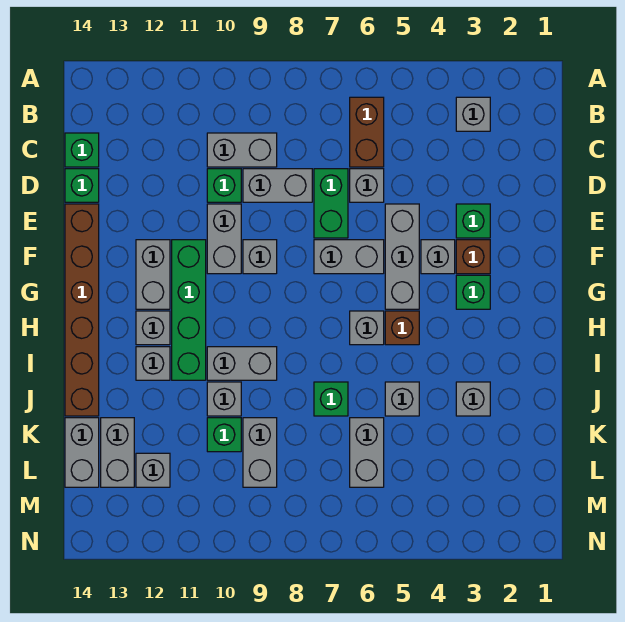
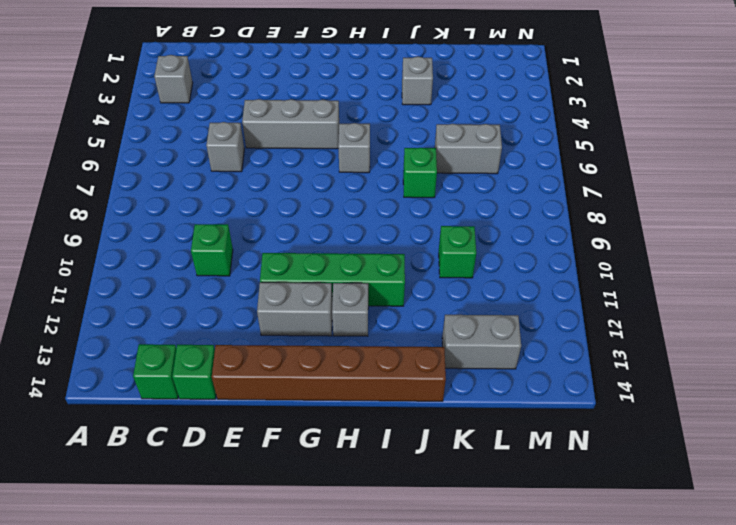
none -> brown brick B6:C6 level 1
none -> grey brick C9:C10 level 1
none -> green brick D7:E7 level 1
none -> grey brick D8:D9 level 1

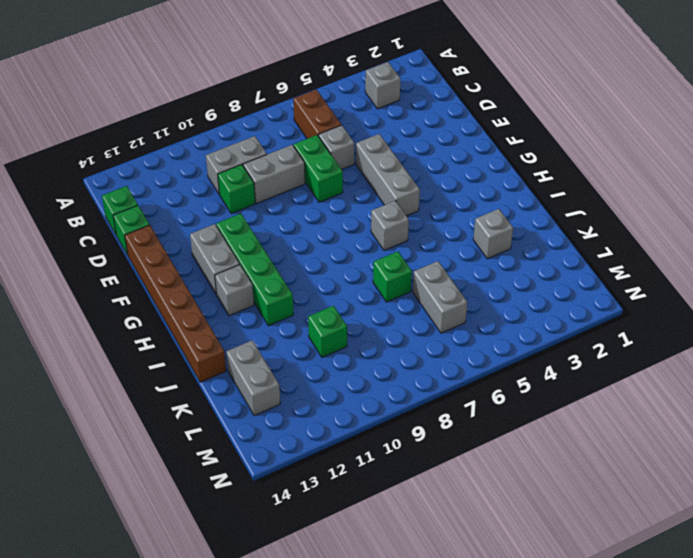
none -> green brick E3 level 1
none -> grey brick E10:F10 level 1
none -> brown brick F3 level 1
none -> grey brick F4 level 1

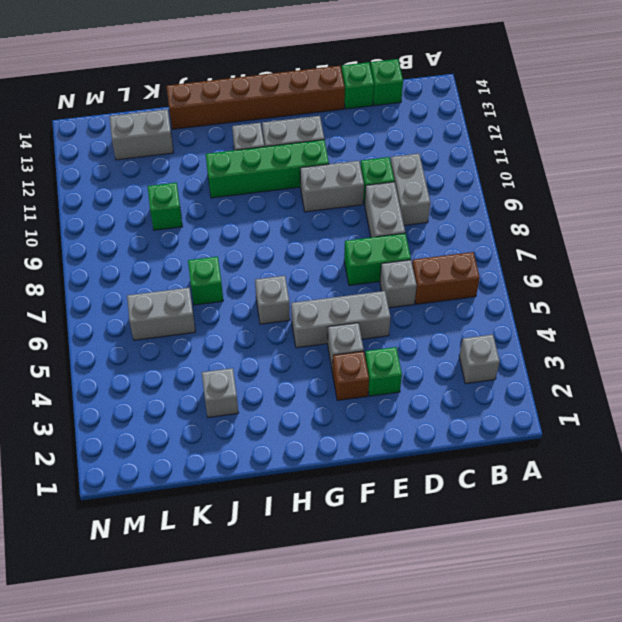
none -> grey brick F6:F7 level 1
none -> grey brick F9 level 1
none -> green brick G3 level 1
none -> brown brick H5 level 1

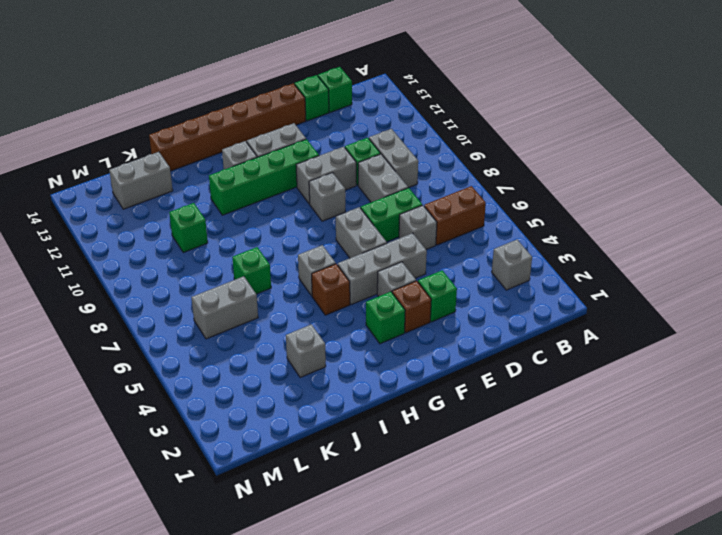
none -> grey brick I9:I10 level 1
none -> grey brick I12 level 1
none -> grey brick J5 level 1
none -> grey brick J10 level 1

